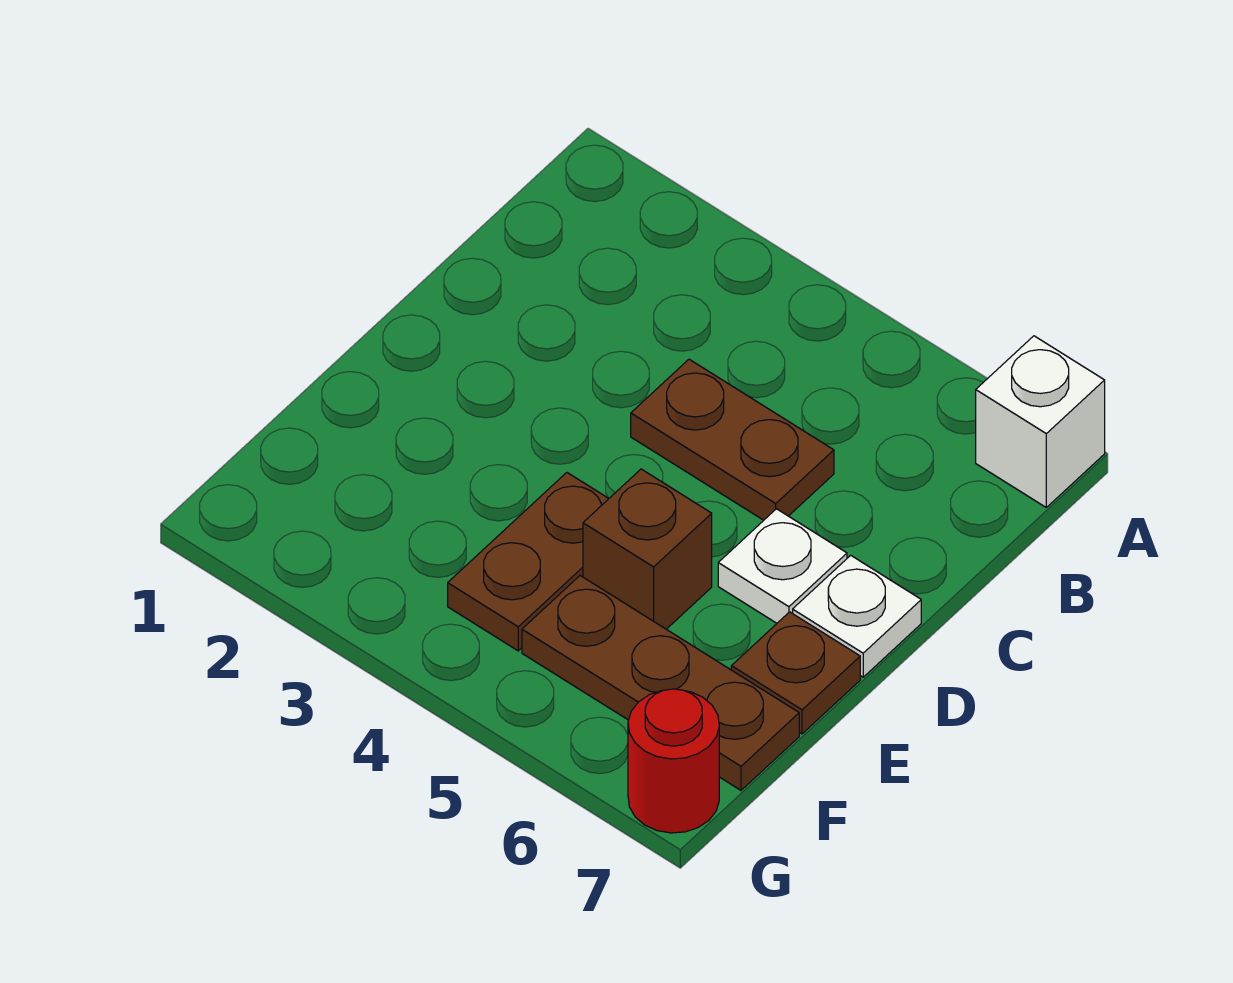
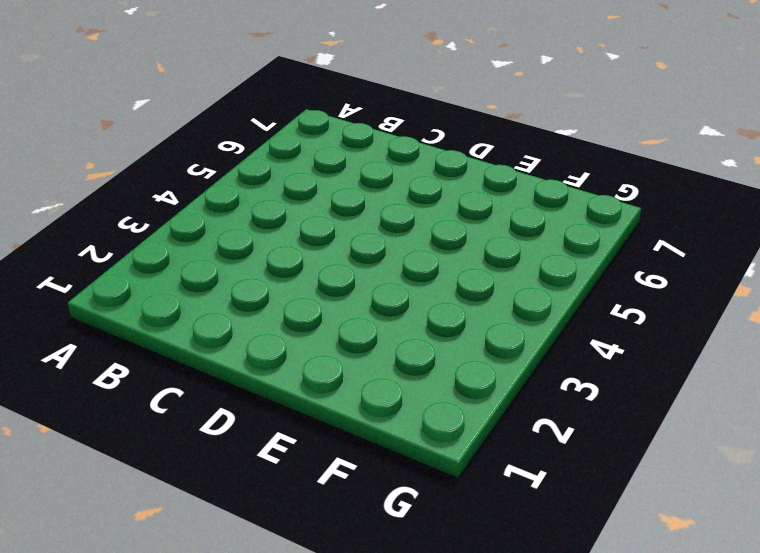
none -> white brick A7 level 1
none -> brown plate C4:C5 level 1

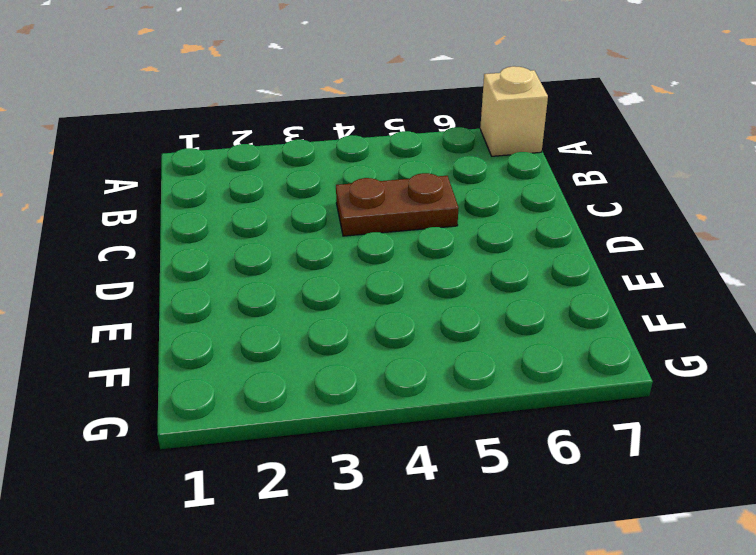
tan brick A7 level 1 -> white brick A7 level 1
none -> white plate D6 level 1
none -> white plate D7 level 1

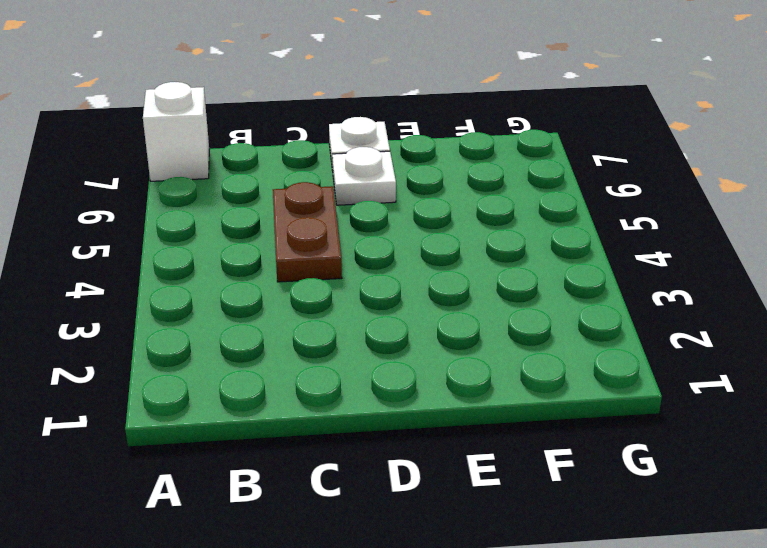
none -> brown plate E4:F4 level 1
none -> brown brick E5 level 1

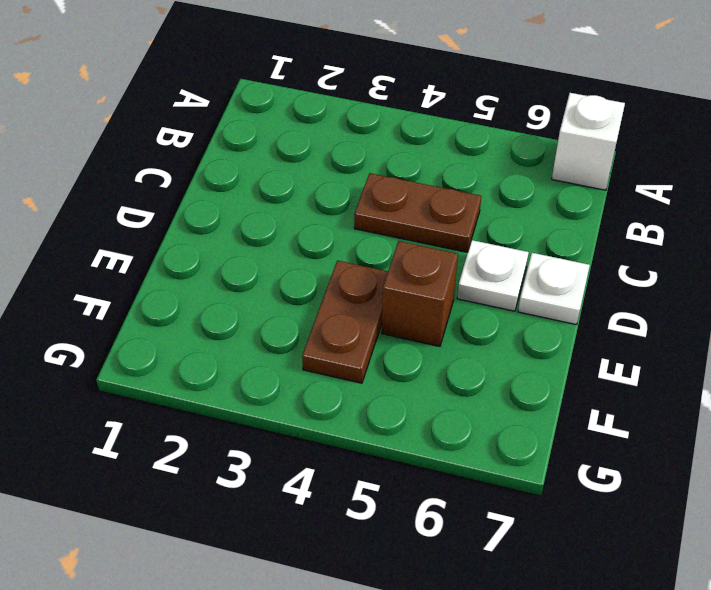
none -> brown plate E7 level 1
none -> brown plate F5:F7 level 1

